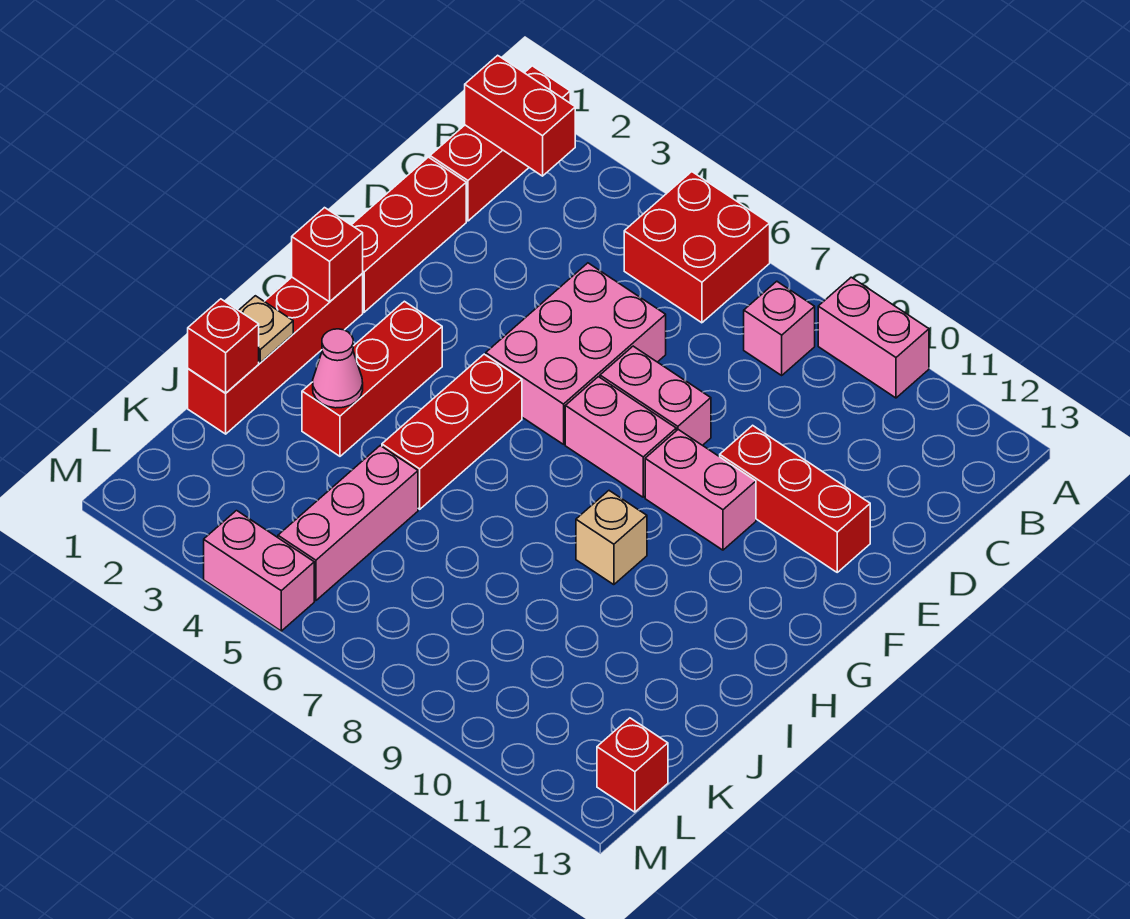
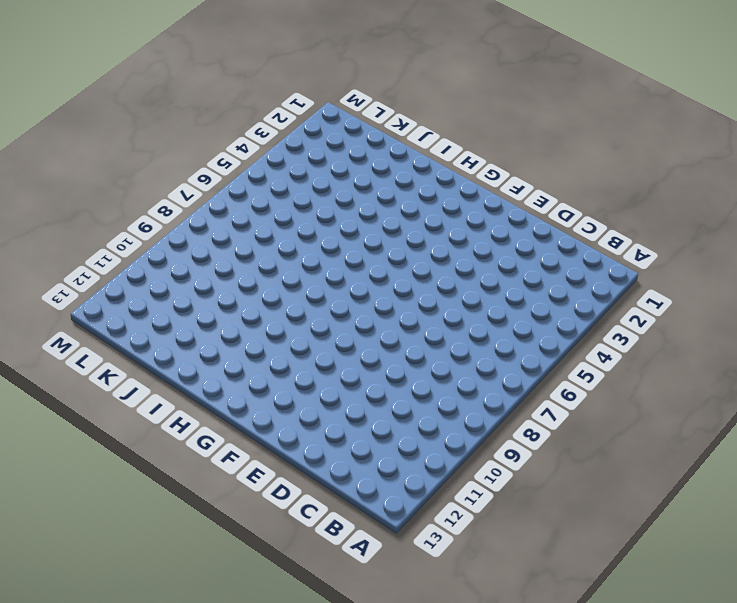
none -> red brick A1:C1 level 1
none -> red brick A5:B6 level 1
none -> pink brick A9:A10 level 1

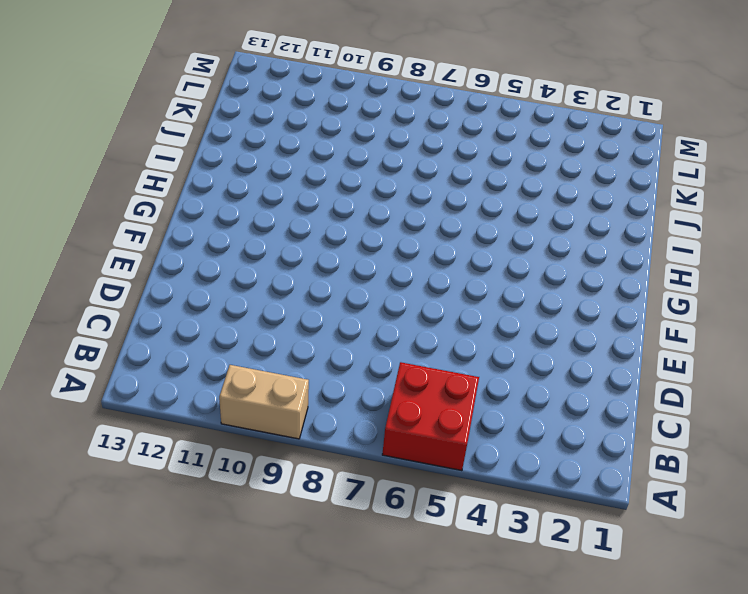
tan brick A9:A10 level 1 -> pink brick A9:A10 level 1
none -> red brick A1:C1 level 1
none -> pink brick B8 level 1
none -> red brick D1:F1 level 1

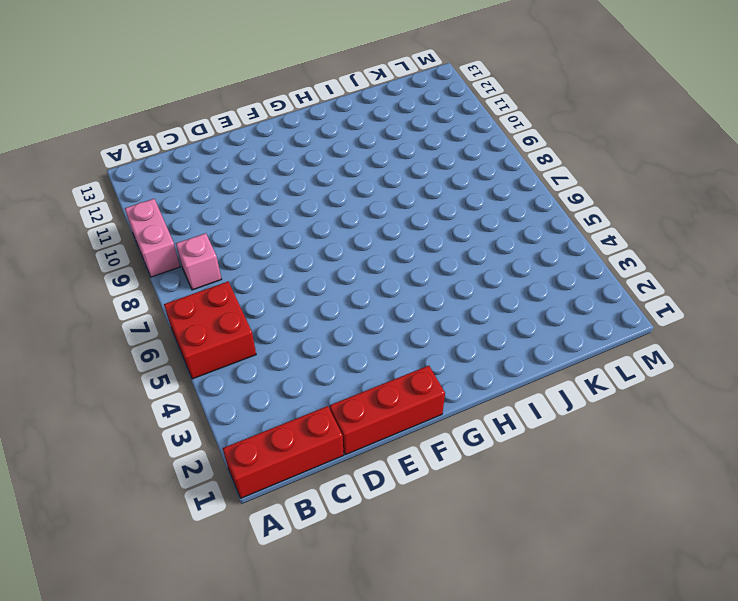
none -> pink brick D5:F6 level 1
none -> pink brick E7:E8 level 1
none -> red brick E10:E12 level 1

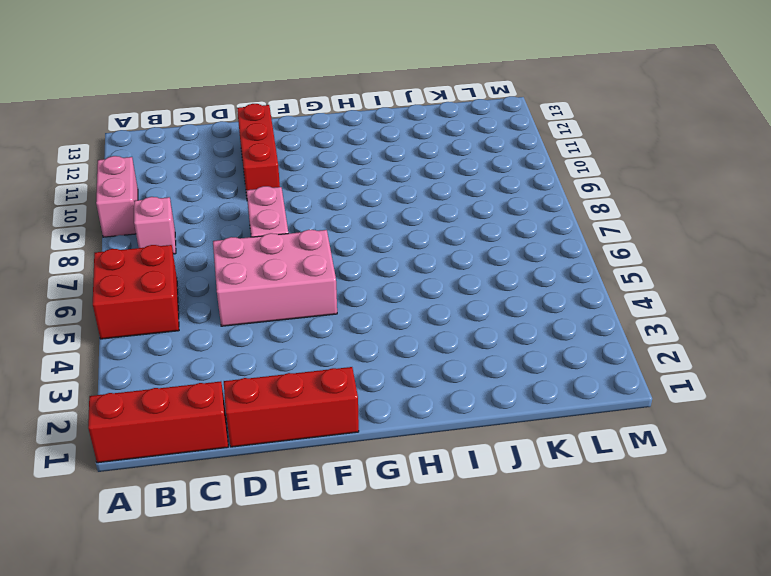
none -> pink brick F7:F8 level 1
none -> pink brick F9:F10 level 1
none -> red brick G1:J1 level 1

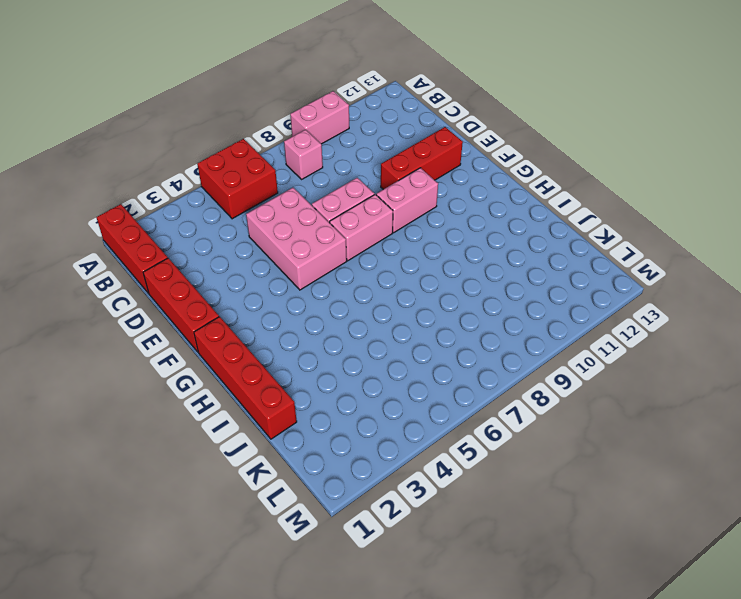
none -> red brick G3:I3 level 1
none -> red brick G5:I5 level 1
none -> tan brick H9 level 1

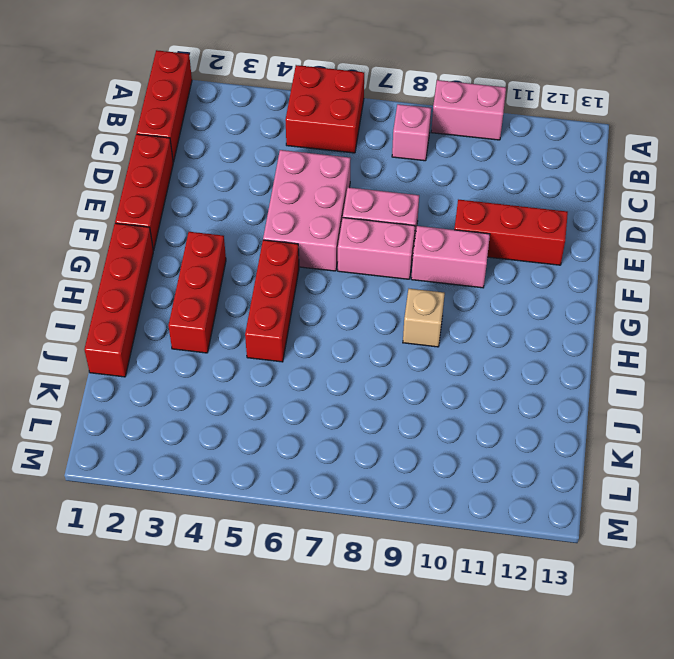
none -> pink brick J5:L5 level 1
none -> red brick L13 level 1
none -> pink brick M4:M5 level 1

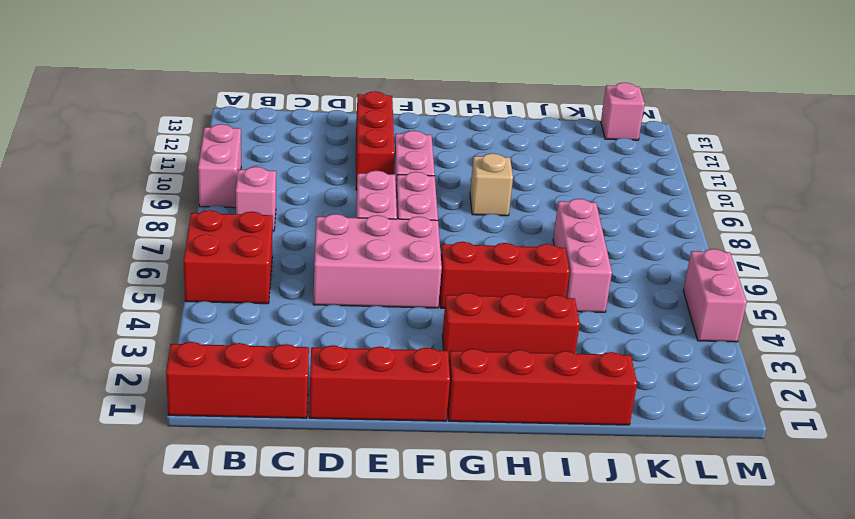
pink brick J5:J7 level 1 -> pink brick J5:L5 level 1
pink brick L13 level 1 -> red brick L13 level 1
none -> red brick B1:B2 level 2
none -> red brick G1 level 2
none -> tan plate I1 level 2

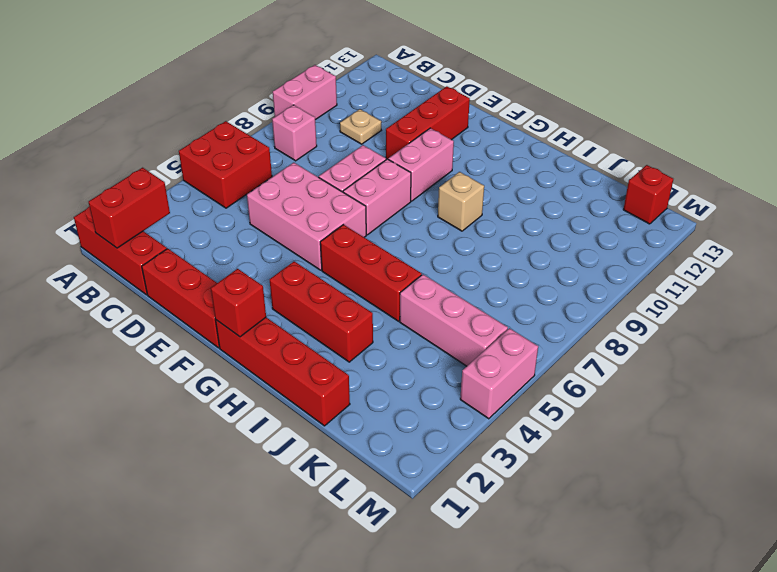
tan plate C10 level 1 -> tan plate I1 level 2
none -> pink cone I3 level 2
none -> red brick J1 level 2

